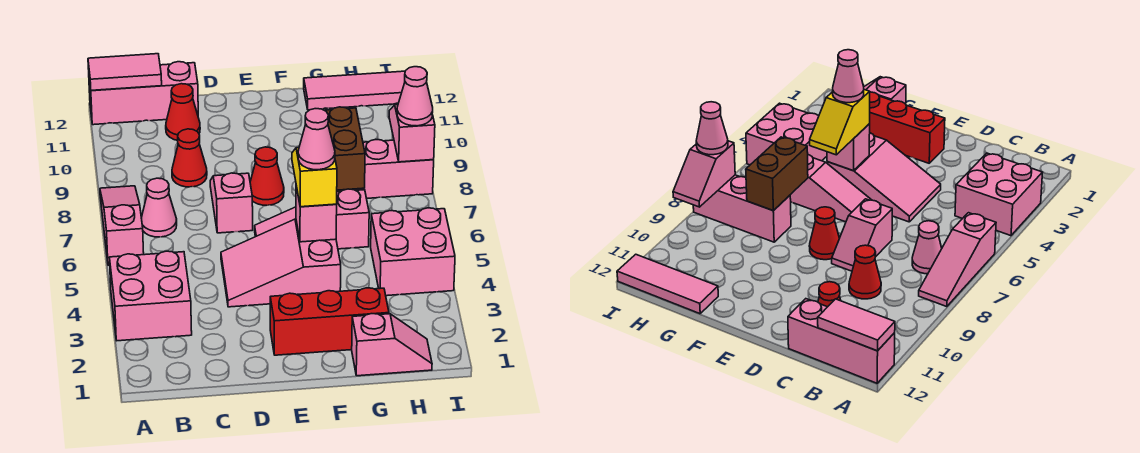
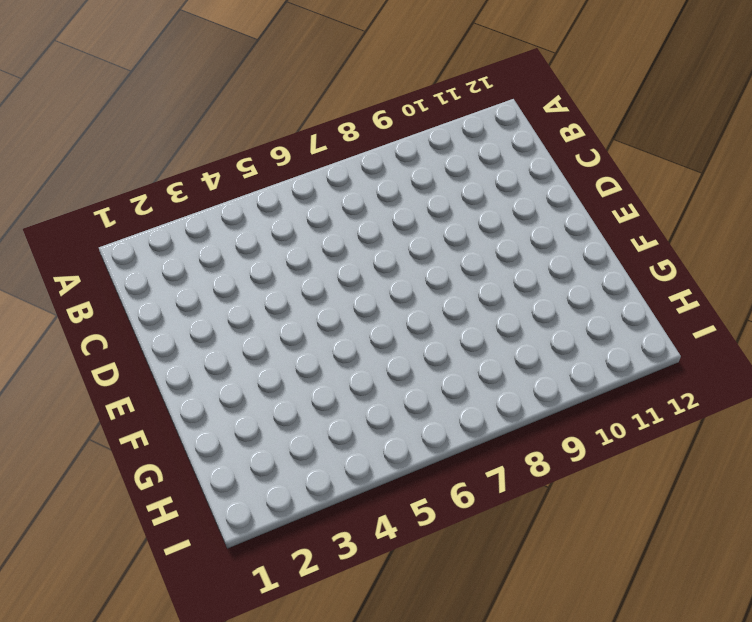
none -> pink brick A3:B4 level 1
none -> pink slope A6:A8 level 1 top 6
none -> pink brick A12:C12 level 1

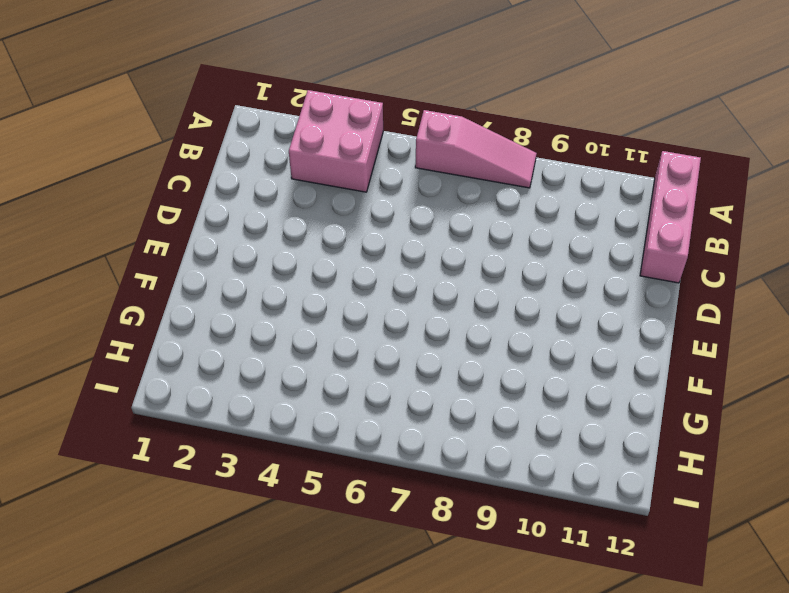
none -> pink cone B7 level 1
none -> red cone C9 level 1
none -> red cone C11 level 1

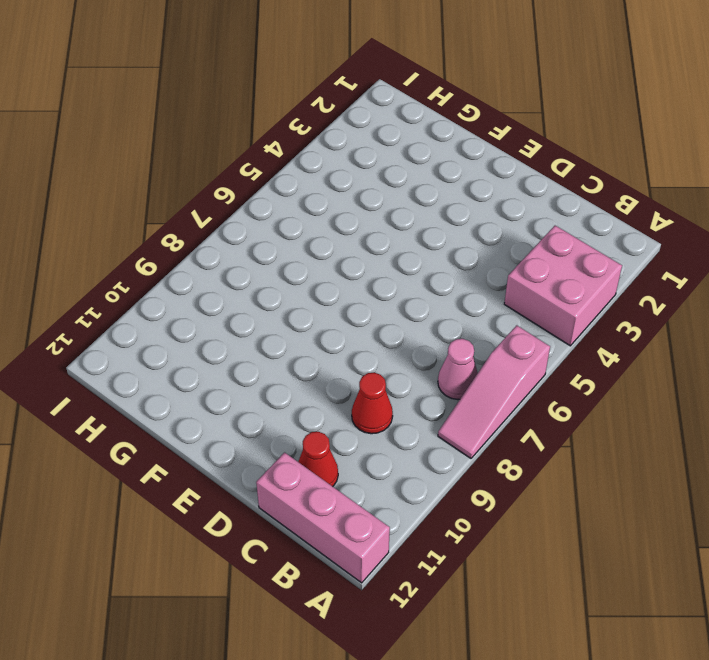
none -> pink slope D4:F5 level 1 top F
none -> pink slope D7:D8 level 1 top 7
none -> red brick E2:G2 level 1

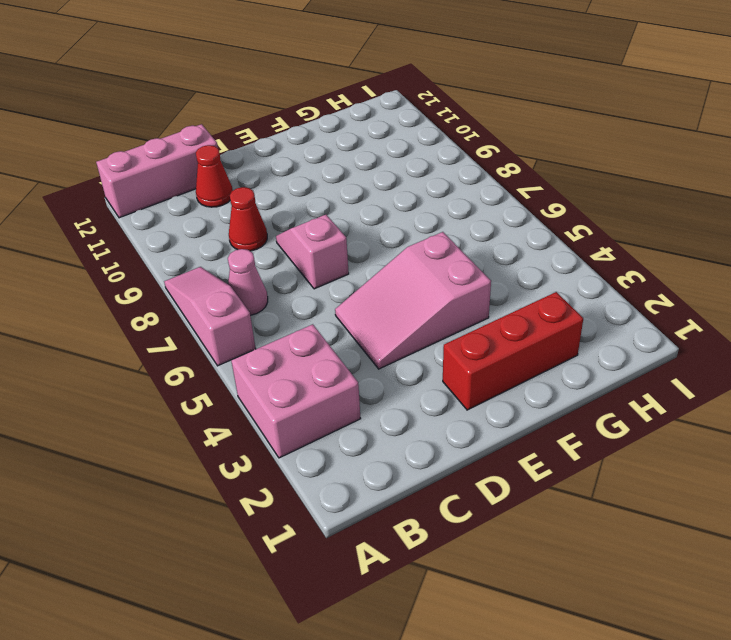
none -> pink slope E6:G6 level 1 top G
none -> red cone E8 level 1
none -> pink slope G1:H1 level 1 top G

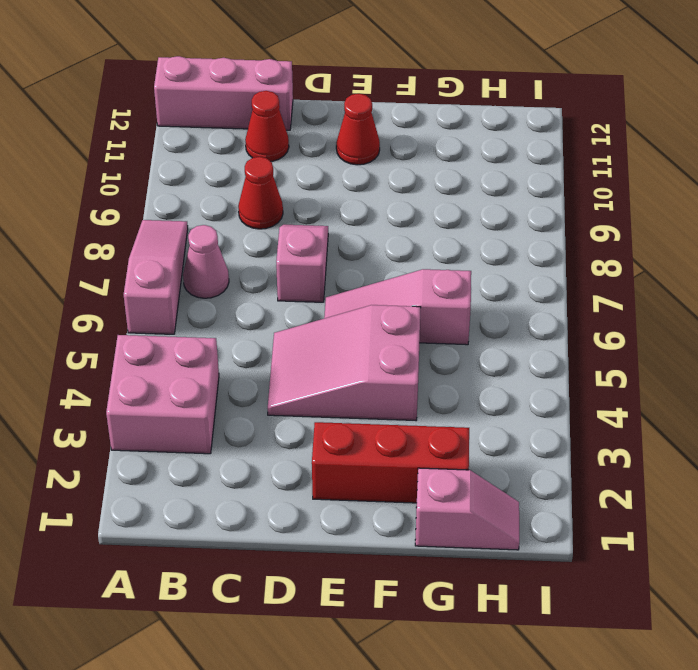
red cone E11 level 1 -> red cone E8 level 1
none -> pink brick G8:I8 level 1
none -> pink tile G12:I12 level 1
none -> pink brick H4:I5 level 1

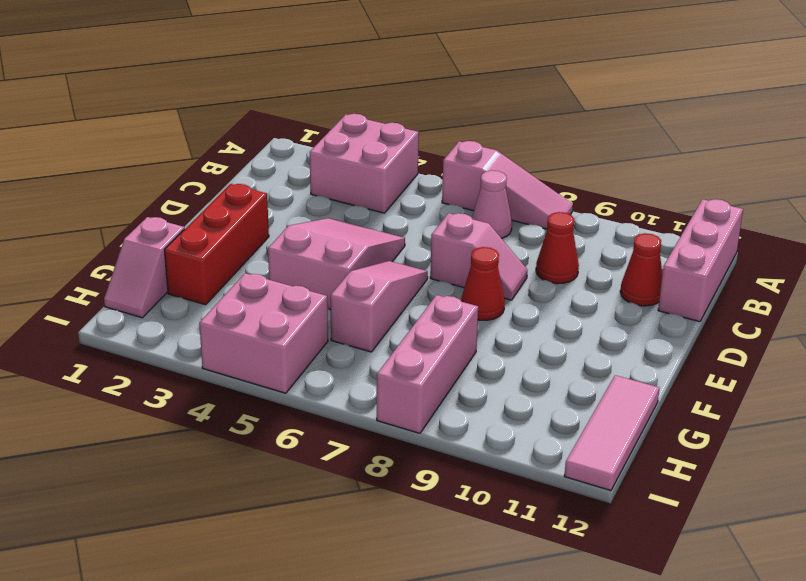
none -> pink tile A12:B12 level 2
none -> pink brick F5 level 2
none -> brown brick G7:G8 level 2

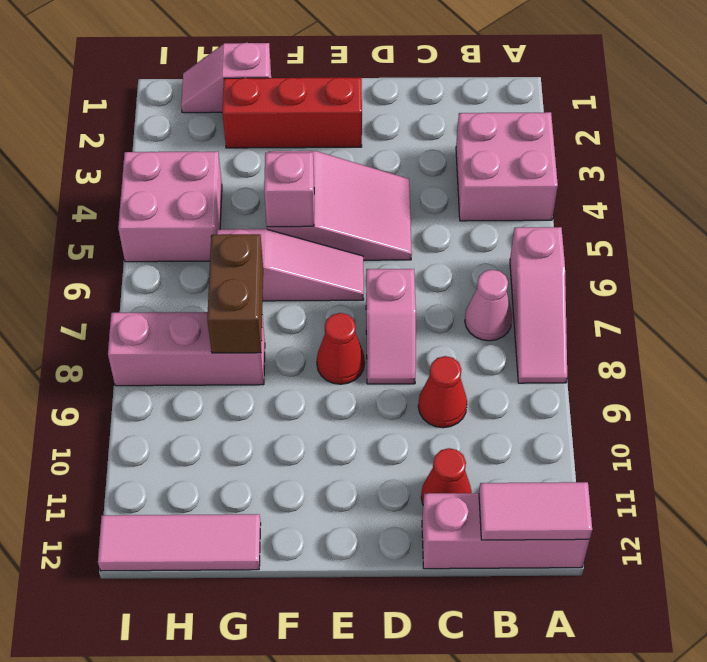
none -> pink slope I8:I9 level 2 top 8
none -> yellow slope F5:F6 level 3 top 5
none -> pink cone I8 level 3

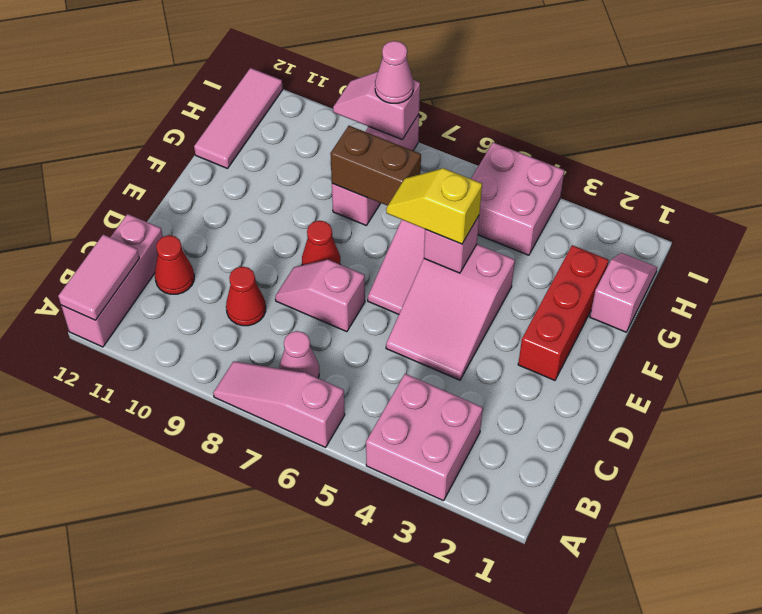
none -> pink cone F5 level 4

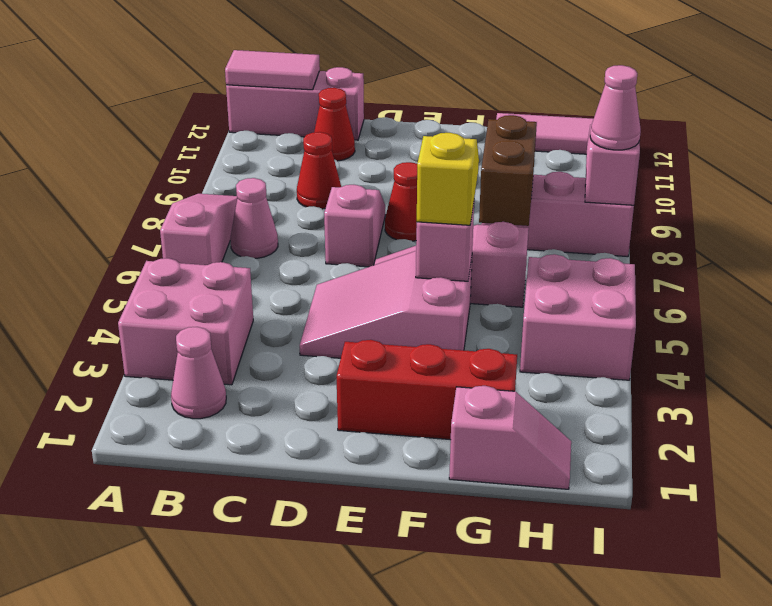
pink cone B2 level 1 -> pink cone F5 level 4

